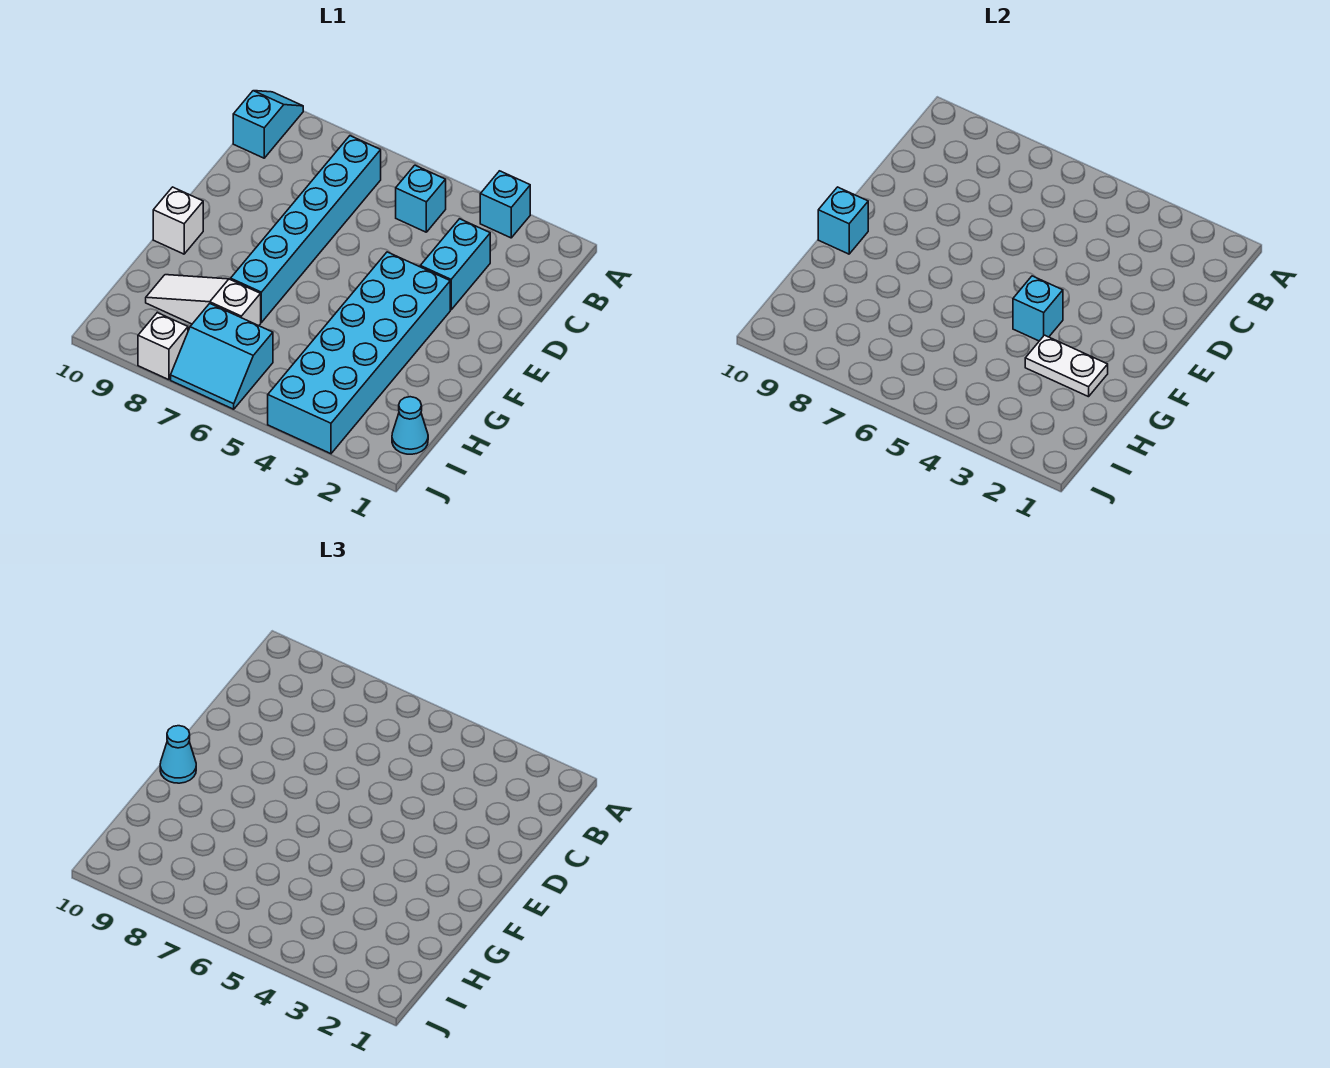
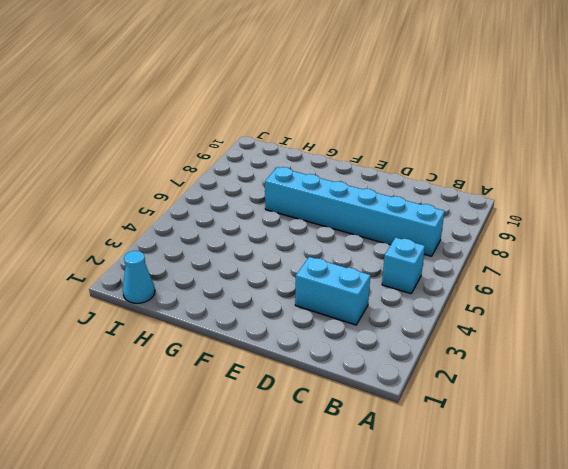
none -> cyan brick A3 level 1
none -> cyan slope A10:B10 level 1 top B
none -> cyan brick E3:J4 level 1

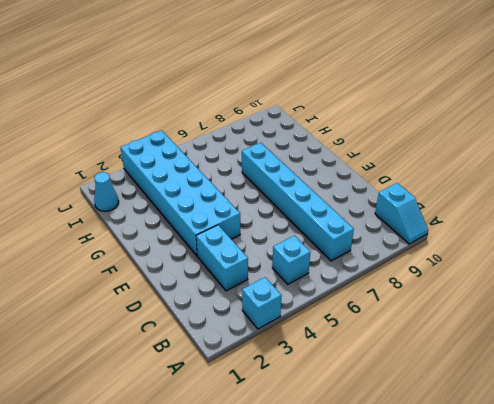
none -> white brick F10 level 1
none -> white slope H7:H9 level 1 top 7
none -> cyan slope I6:J7 level 1 top I

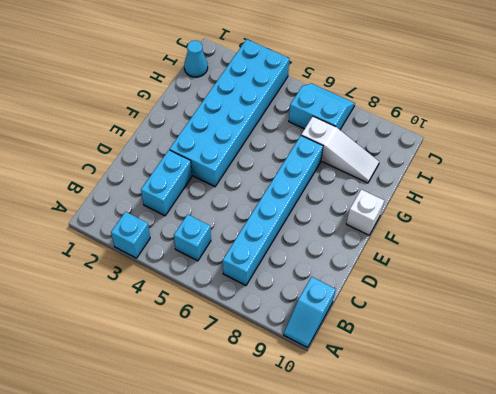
none -> white brick J8 level 1
none -> cyan brick F4 level 2
none -> cyan brick F10 level 2

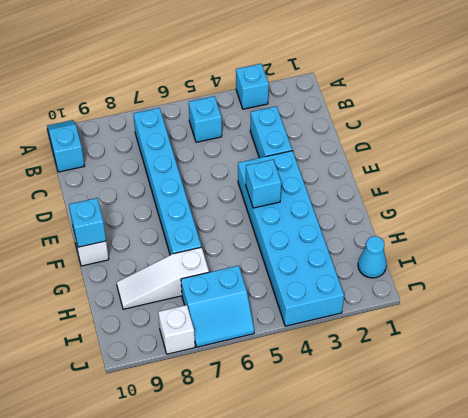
none -> white plate G2:G3 level 2
none -> cyan cone F10 level 3

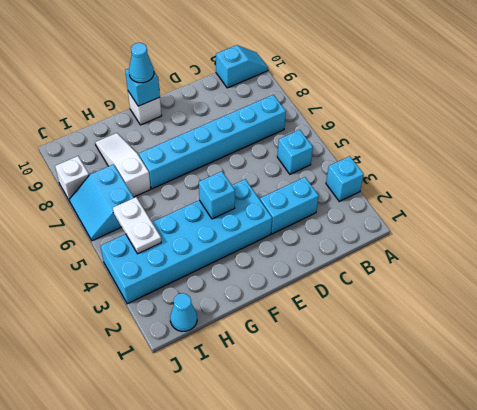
white plate I4:I5 level 2 -> white plate G2:G3 level 2

